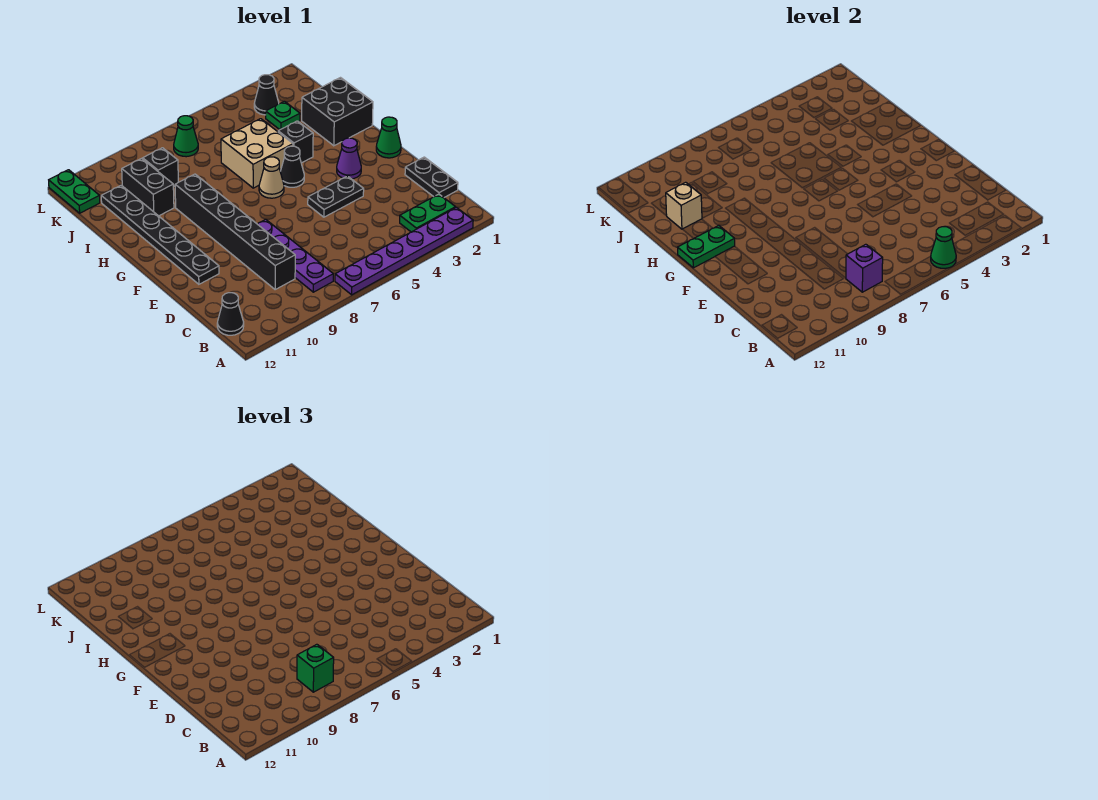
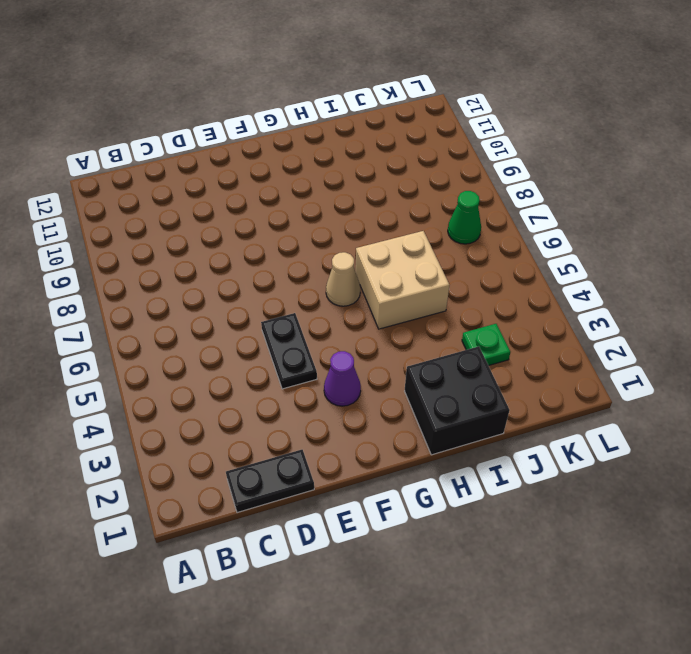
none -> purple plate A2:A7 level 1
none -> green plate B2:B3 level 1
none -> purple plate B8:E8 level 1

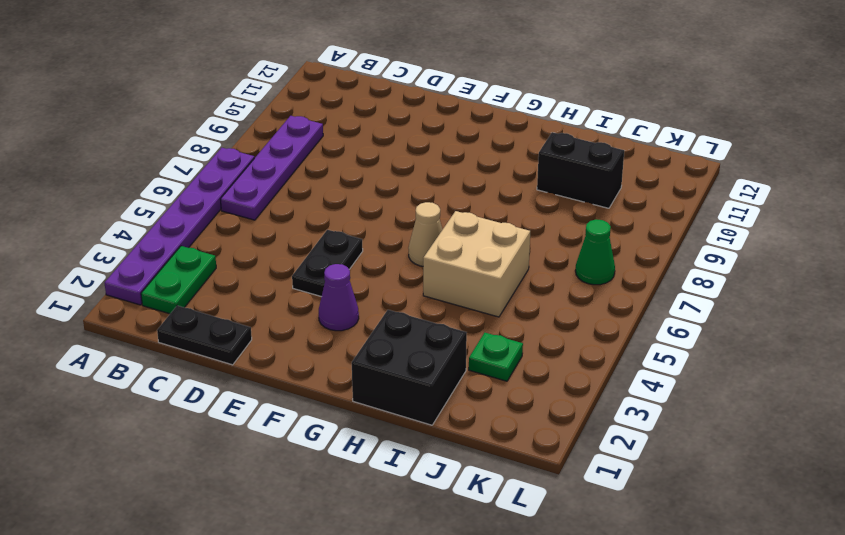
purple plate B6:B9 level 1 -> purple plate B8:E8 level 1
none -> black cone B12 level 1
none -> black brick C9:H9 level 1
none -> black plate E11:J11 level 1

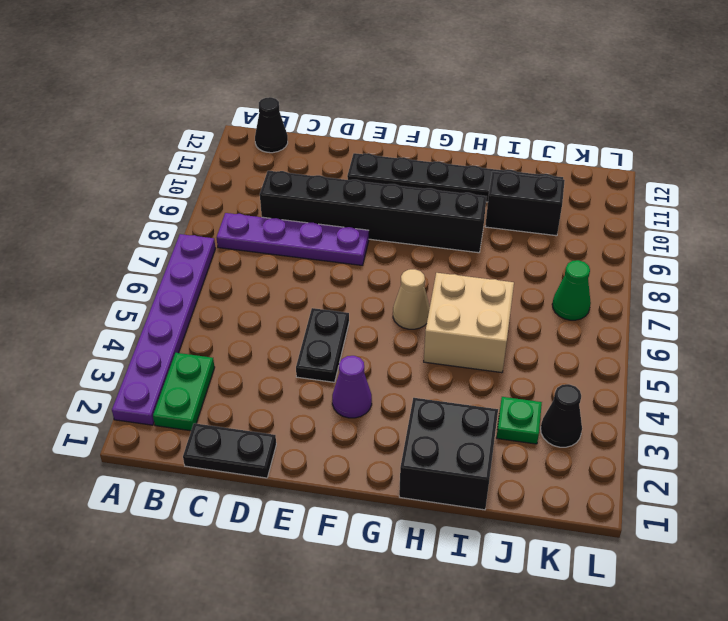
none -> green cone F1 level 1
none -> black cone G5 level 1
none -> black brick H4 level 1

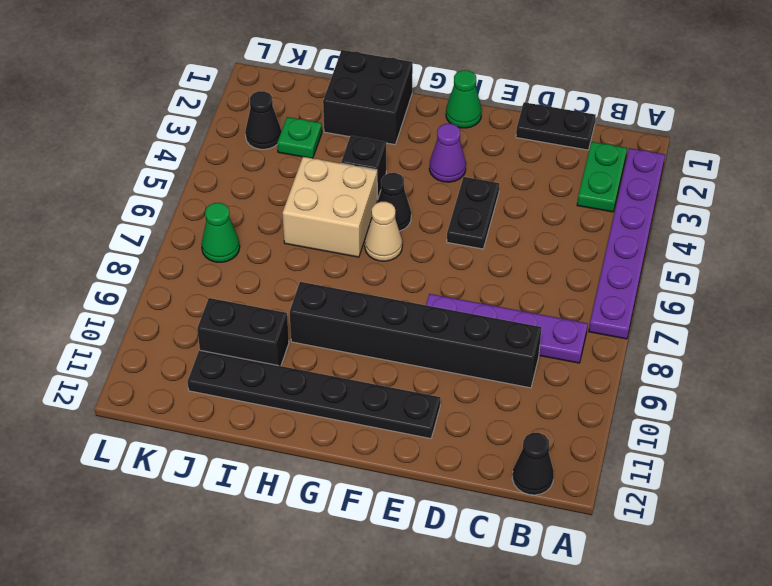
none -> black brick J9 level 1
none -> green plate K12:L12 level 1
none -> green cone A5 level 2

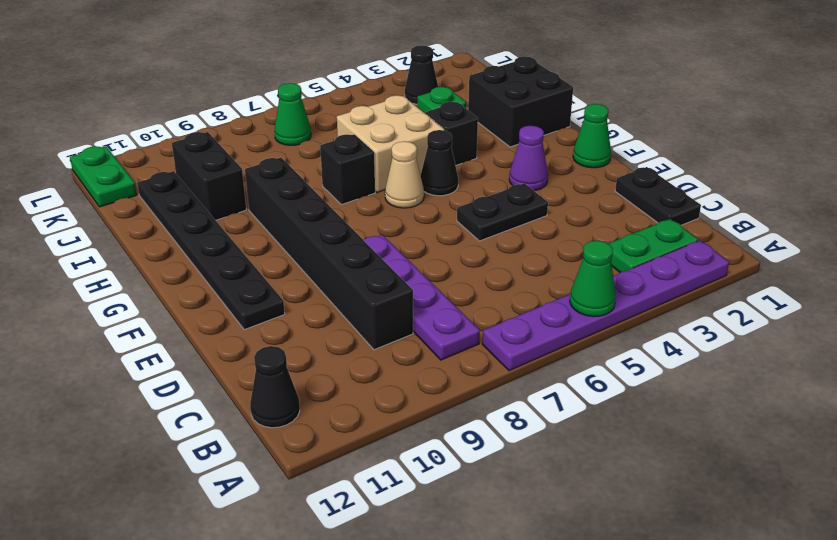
black brick H7 level 1 -> black brick J9 level 1
none -> purple brick B8 level 2
none -> green plate G11:G12 level 2
none -> tan brick I11 level 2

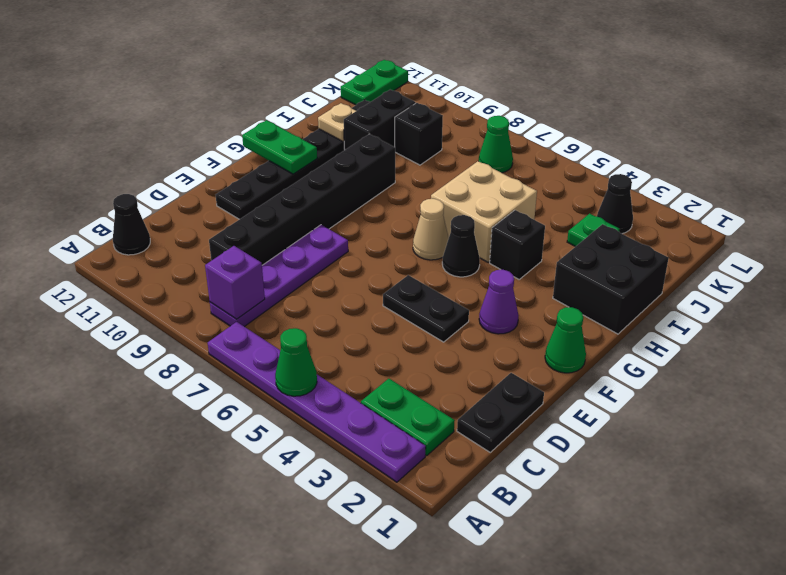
tan plate I11 level 2 -> tan brick I11 level 2
none -> green brick B8 level 3

